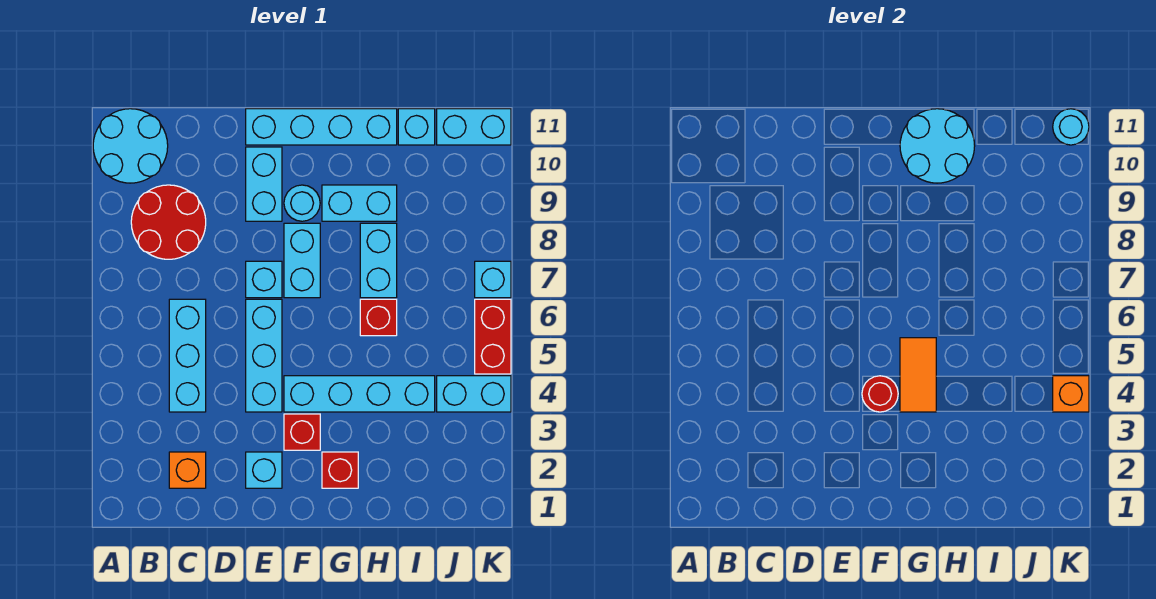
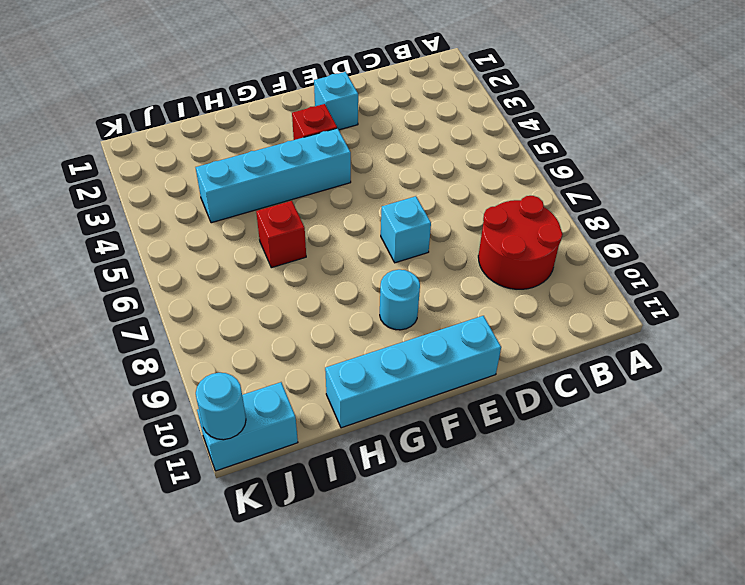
none -> cyan round brick A10:B11 level 1
none -> orange brick C2 level 1
none -> cyan brick C4:C6 level 1

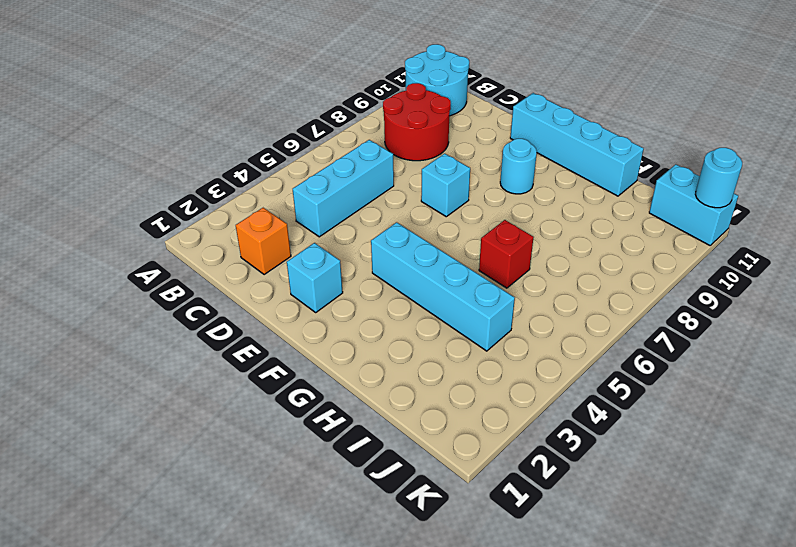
none -> cyan brick E4:E6 level 1
none -> cyan brick E9:E10 level 1
none -> red brick F3 level 1

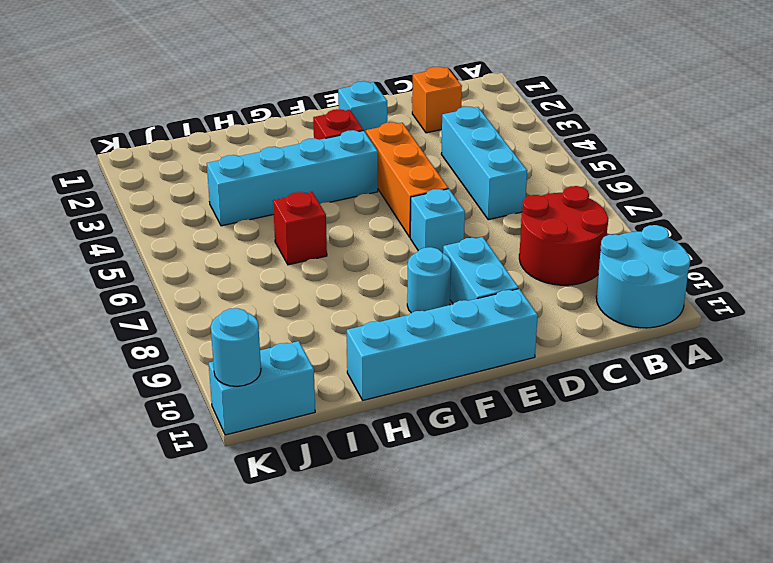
orange brick E4:E6 level 1 -> cyan brick E4:E6 level 1
none -> cyan brick F7:F8 level 1
none -> red brick G2 level 1
none -> cyan brick G9:H9 level 1

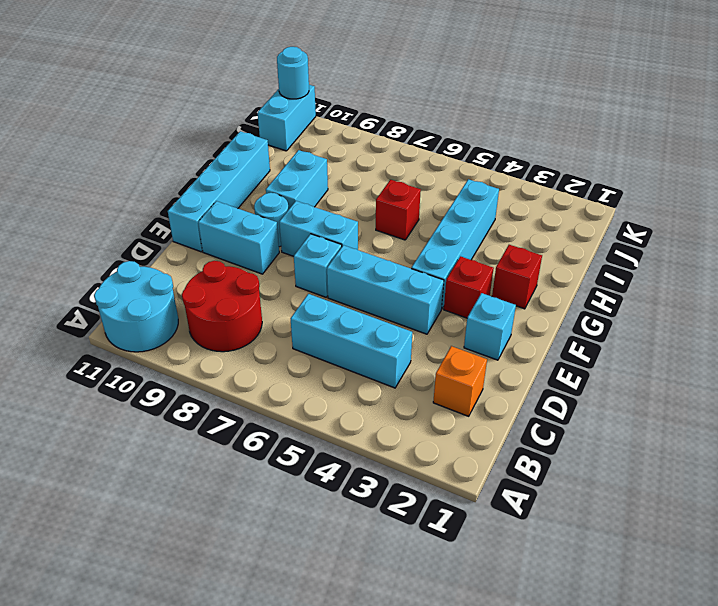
none -> cyan brick H7:H8 level 1
none -> cyan brick I11 level 1
none -> cyan brick J4:K4 level 1

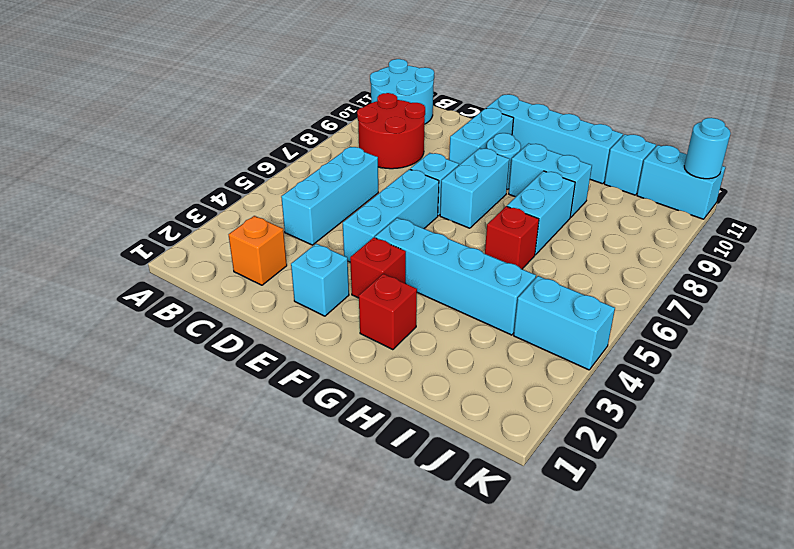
none -> red brick K5:K6 level 1
none -> cyan brick K7 level 1
none -> red round brick F4 level 2

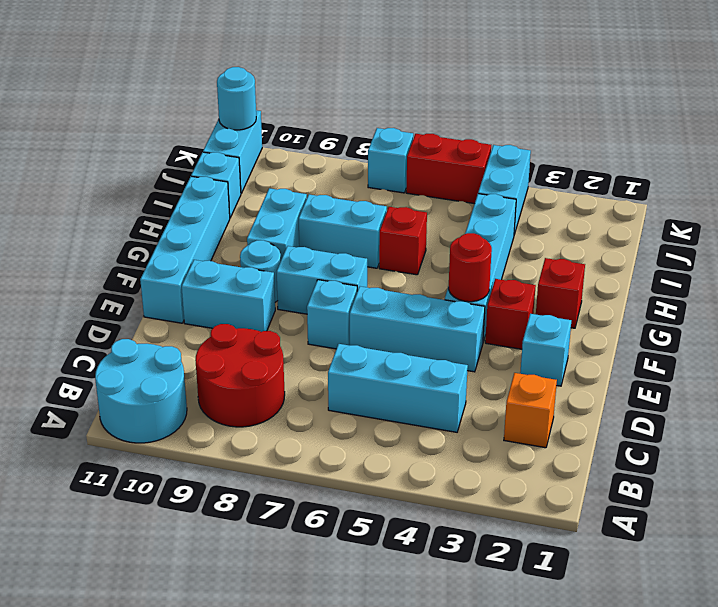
none -> orange tile G4:G5 level 2
none -> cyan round brick G10:H11 level 2
none -> orange brick K4 level 2

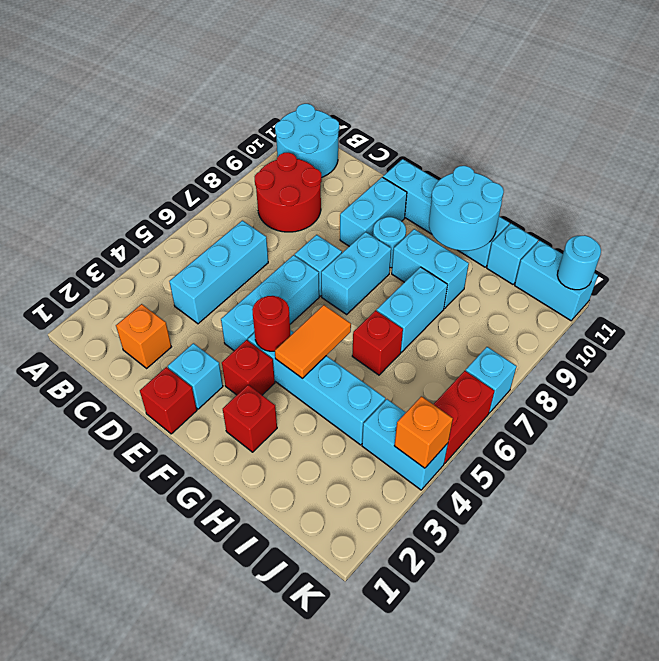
red brick E1 level 1 -> none

